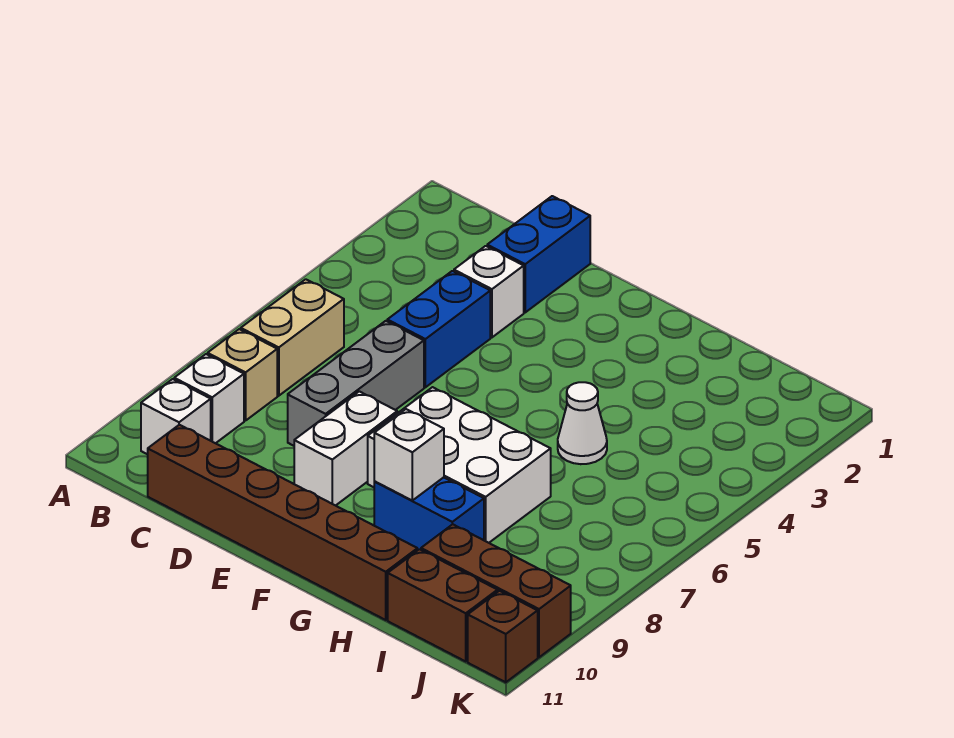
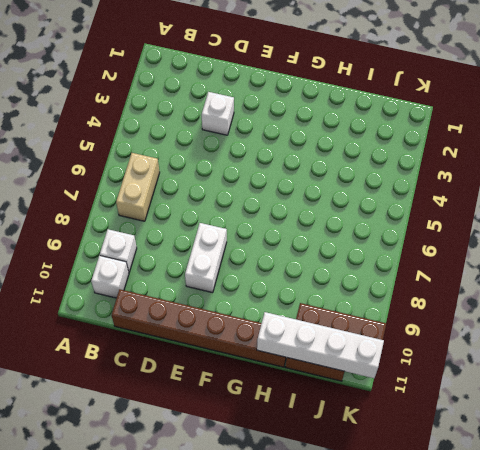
white brick H11:K11 level 2 -> none
none -> tan brick B8 level 1
none -> blue brick D1:D2 level 1
none -> blue brick D4:D5 level 1

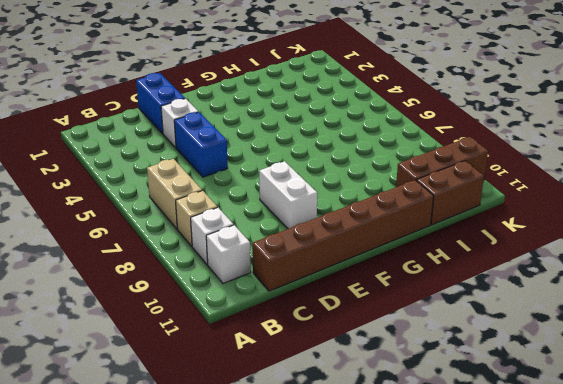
none -> grey brick D6:D8 level 1
none -> white brick F7:H8 level 1
none -> blue brick G9:H9 level 1

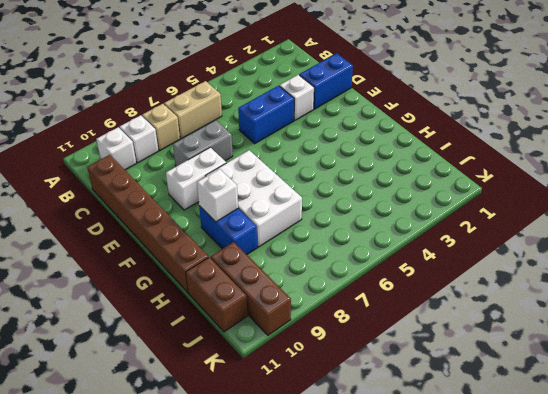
grey brick D7:D8 level 1 -> grey brick D6:D8 level 1
none -> white cone H5 level 1
none -> brown brick K11 level 1

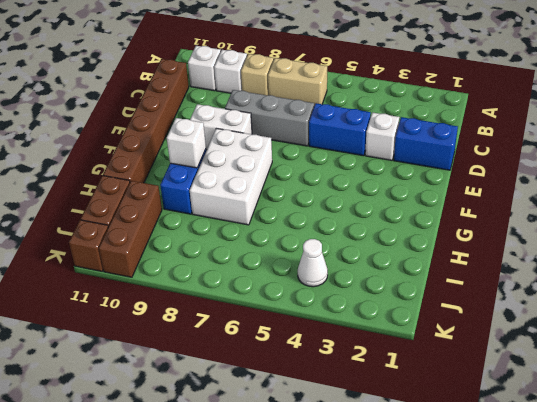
white cone J4 level 1 -> white cone H5 level 1

